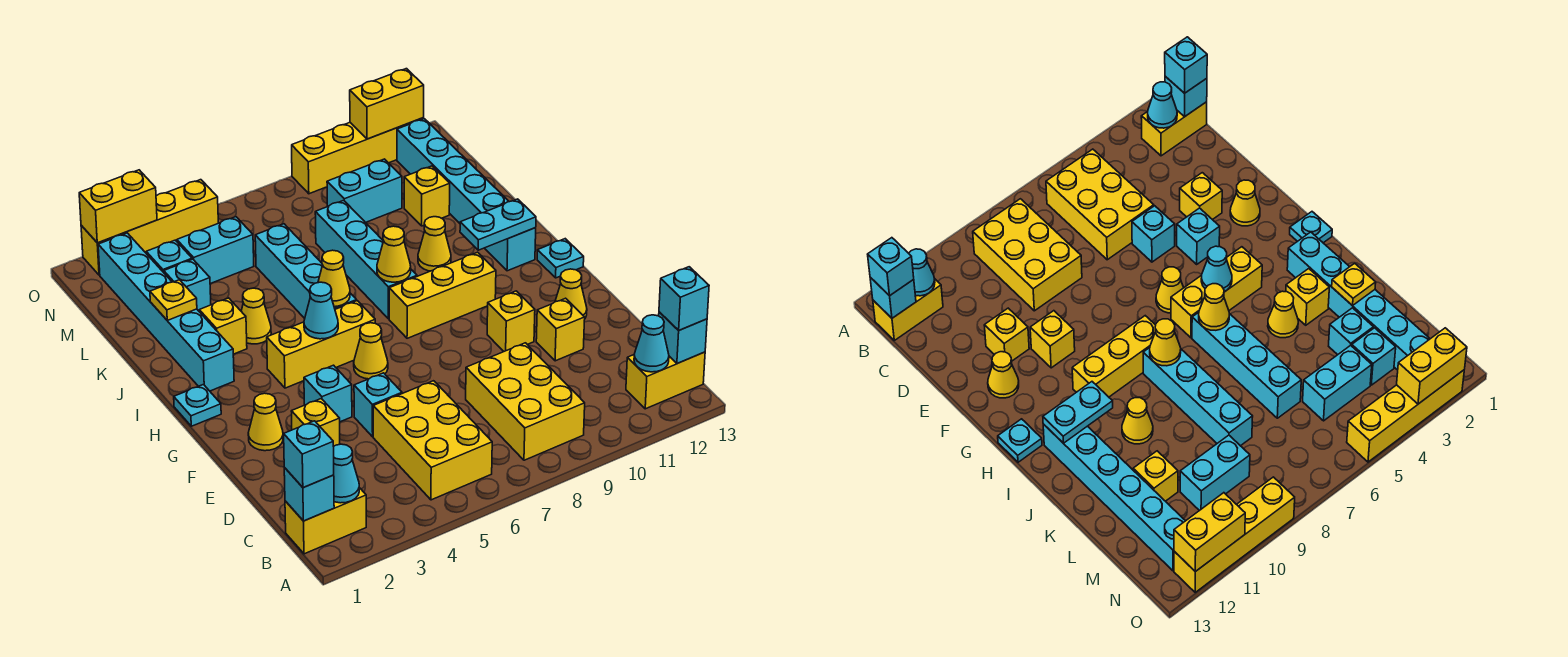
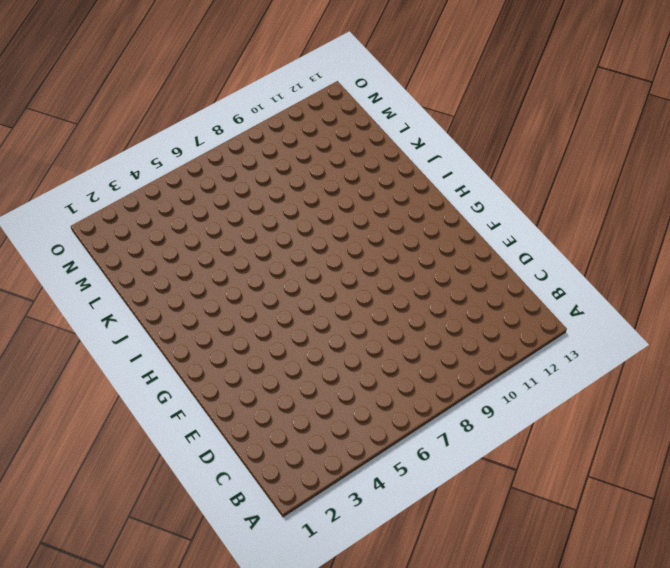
none -> yellow brick B1:B2 level 1
none -> yellow brick B5:D6 level 1
none -> yellow brick B8:D9 level 1
none -> yellow brick B12:B13 level 1

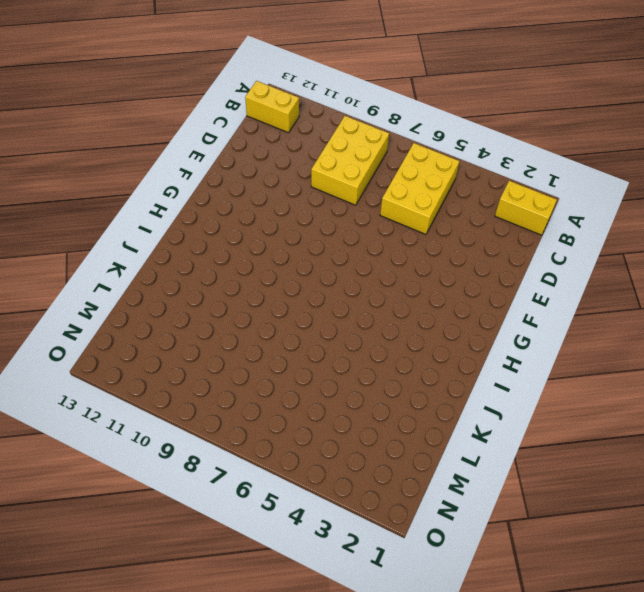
none -> yellow brick E3 level 1
none -> cyan brick E5 level 1
none -> yellow brick E11 level 1
none -> yellow cone F2 level 1

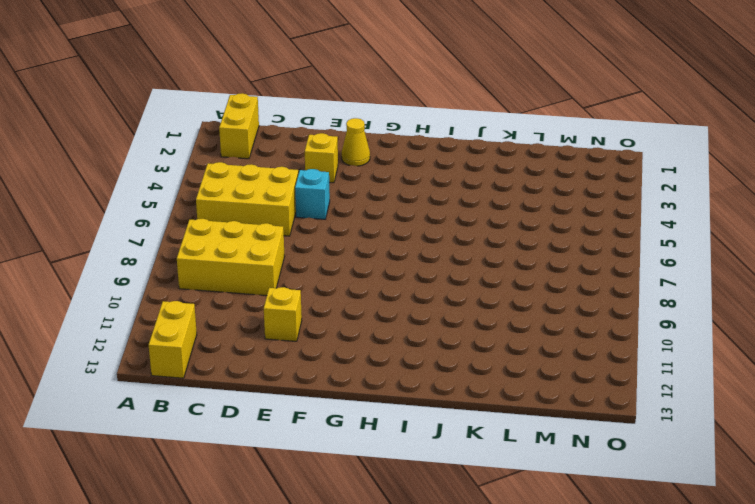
none -> cyan brick F4 level 1
none -> yellow brick F10 level 1
none -> yellow cone F12 level 1
none -> yellow cone G6 level 1

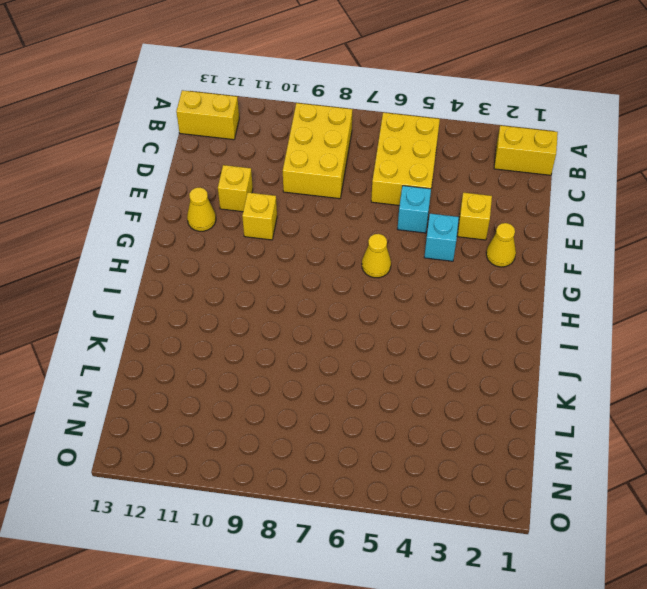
none -> cyan plate H1 level 1
none -> yellow brick H4:H6 level 1
none -> yellow brick H8:H10 level 1
none -> cyan plate H13 level 1

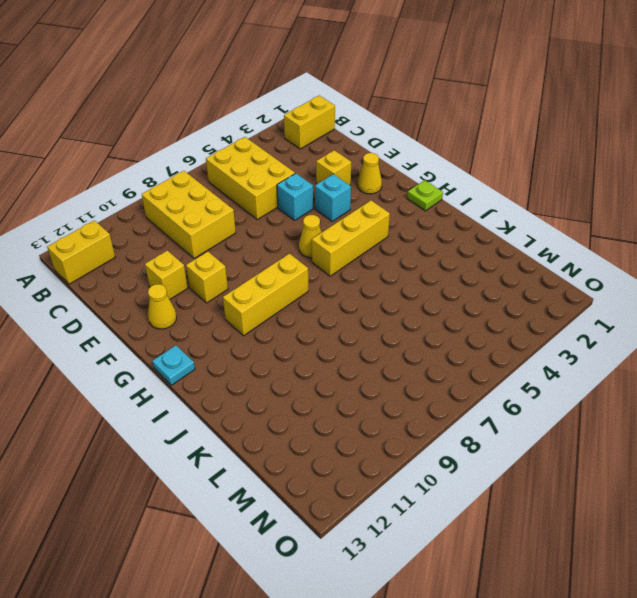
lime plate H1 level 1 -> cyan plate H1 level 1
none -> cyan brick I2:N2 level 1
none -> cyan brick I6:L6 level 1
none -> cyan brick I8:L8 level 1
none -> cyan brick I12:N12 level 1

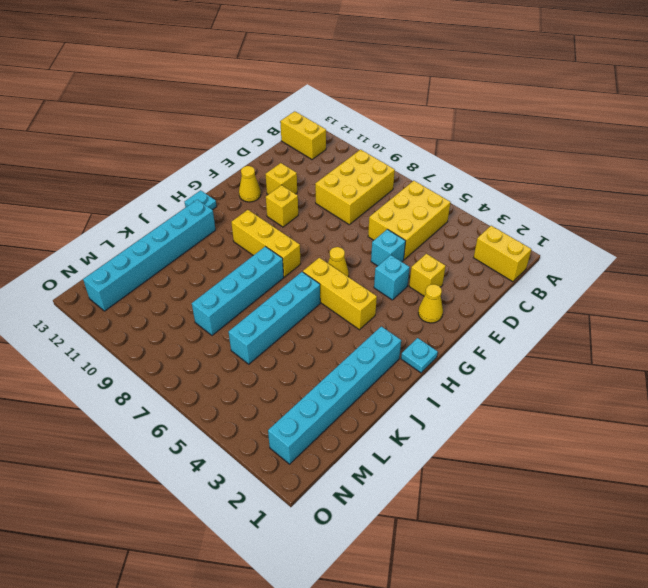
none -> yellow brick J3 level 1
none -> yellow cone J4 level 1
none -> yellow cone J10 level 1
none -> cyan brick L3 level 1

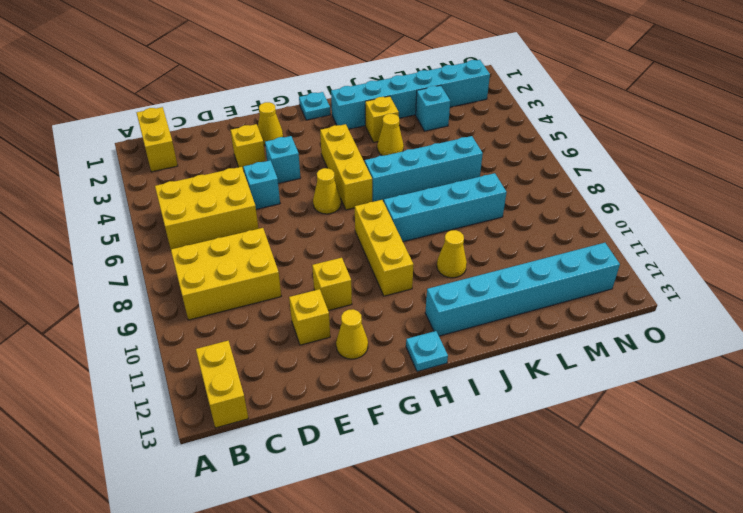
none -> yellow brick L11 level 1
none -> cyan brick M3 level 1
none -> cyan brick M4:M5 level 1
none -> cyan brick M9:M10 level 1

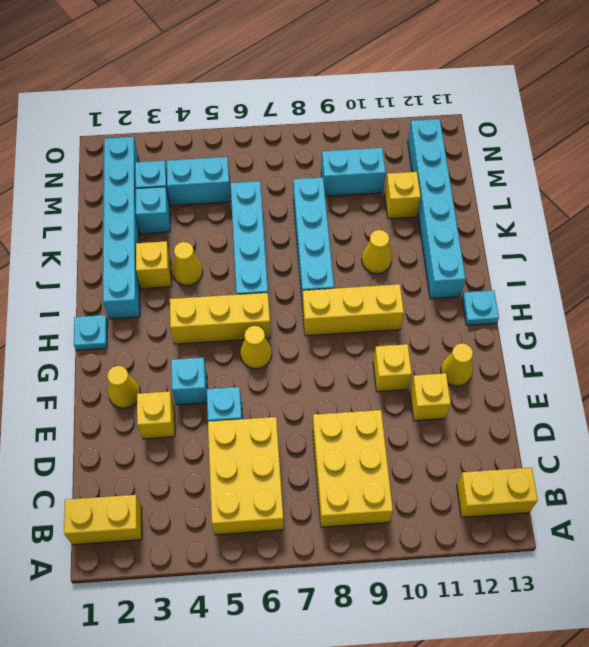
none -> yellow brick O2:O5 level 1
none -> yellow brick O9:O12 level 1
none -> cyan brick B1 level 2
none -> cyan cone B2 level 2

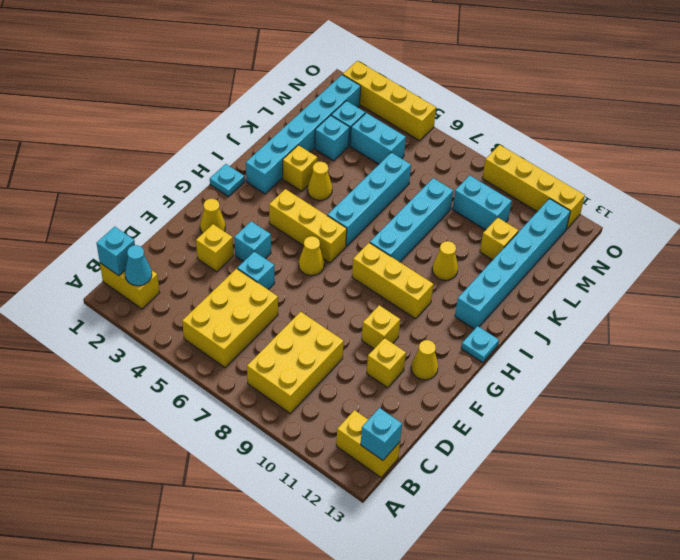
none -> cyan cone B12 level 2
none -> cyan cone H5 level 2
none -> yellow cone I6 level 2
none -> yellow cone I8 level 2

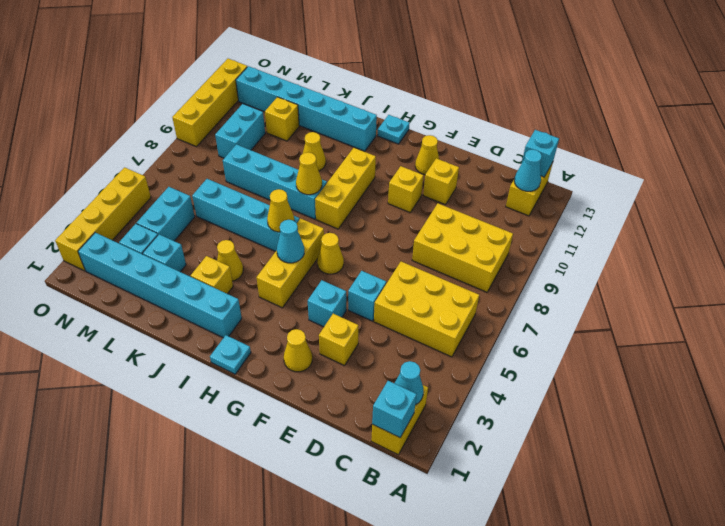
none -> cyan plate I11:I12 level 2
none -> yellow plate K2 level 2
none -> yellow brick O2:O3 level 2
none -> yellow brick O11:O12 level 2

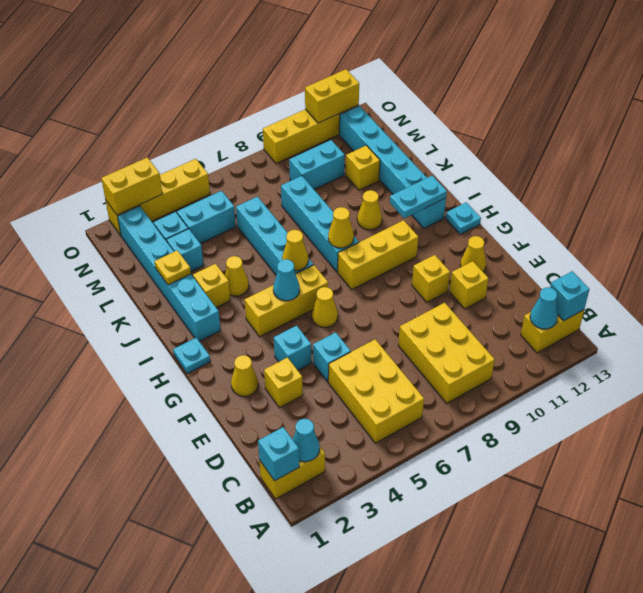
none -> cyan brick B1 level 3
none -> cyan brick B13 level 3

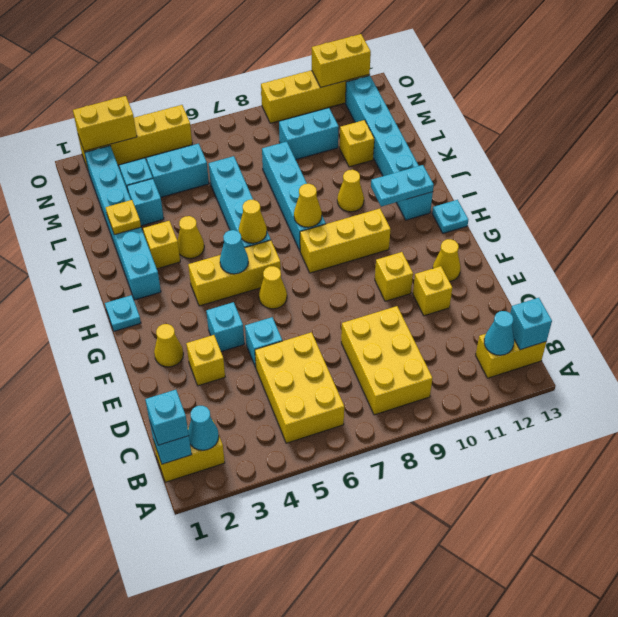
none -> cyan brick B13 level 3

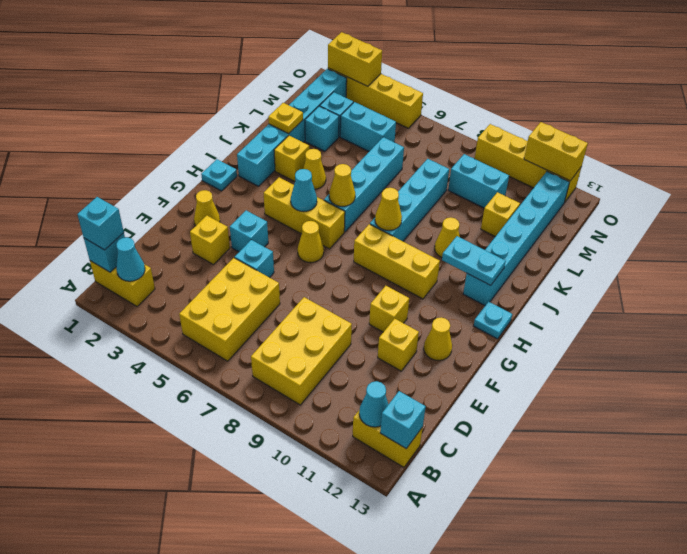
none -> cyan brick B13 level 3

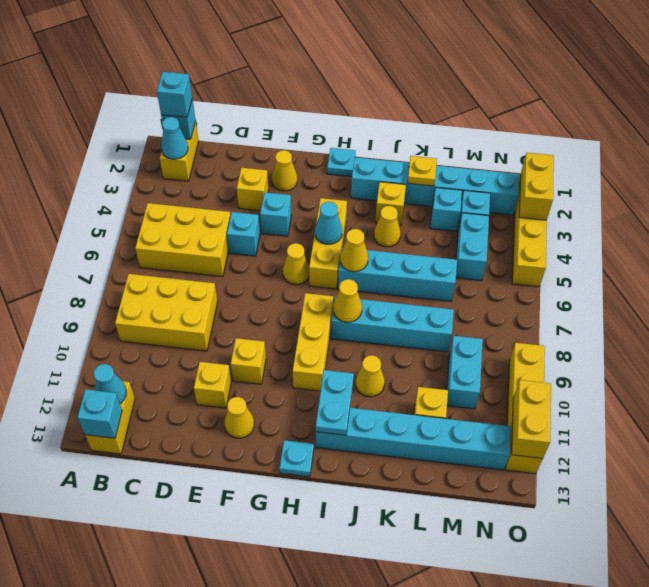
none -> cyan brick B13 level 3

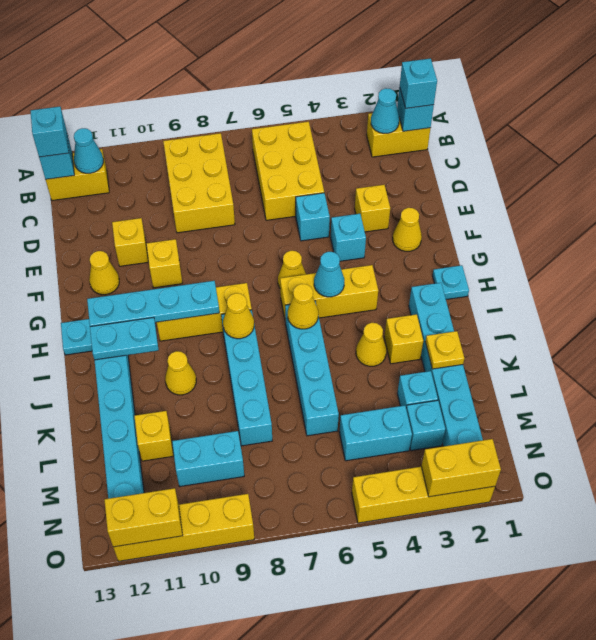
cyan plate H9:H12 level 2 -> none

